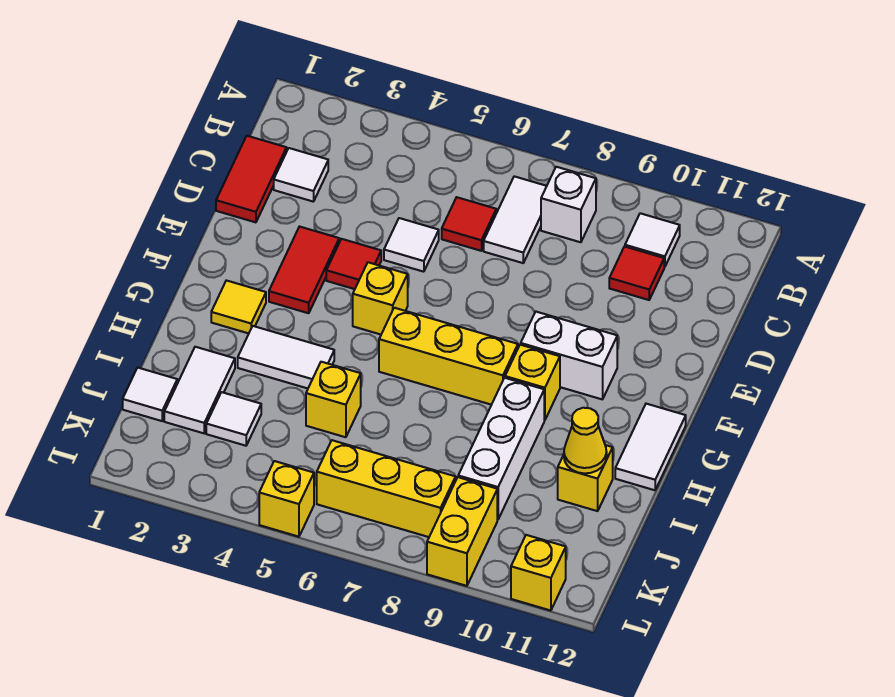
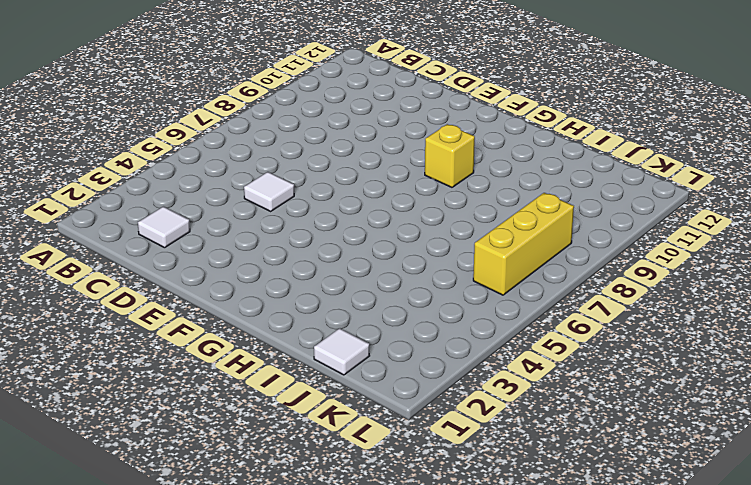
none -> white tile B7:C7 level 1
none -> white brick B8 level 1
none -> white tile B10 level 1

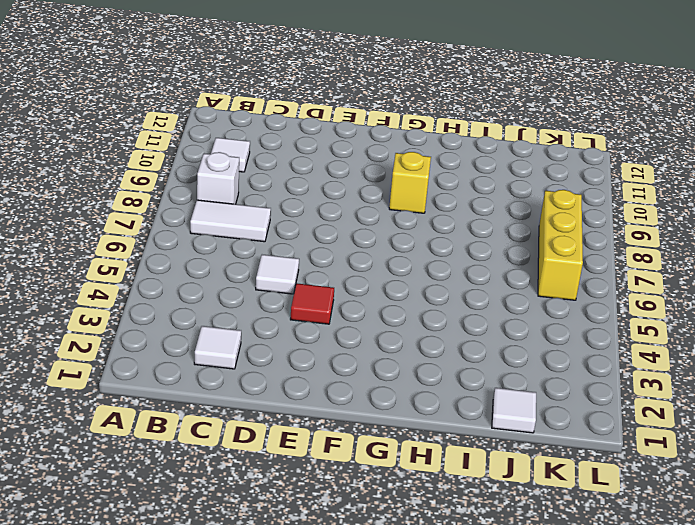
none -> red tile C1:D1 level 1
none -> red tile C6 level 1
none -> red tile C10 level 1

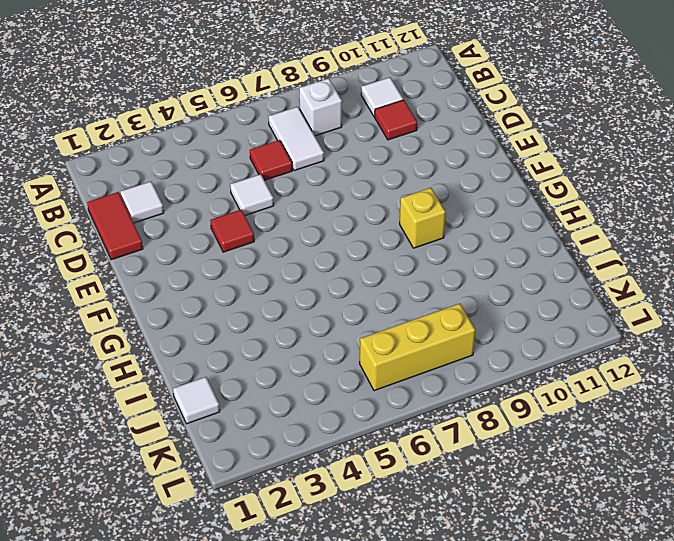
none -> red tile E3:F3 level 1
none -> yellow brick F5 level 1
none -> white brick F9:F10 level 1

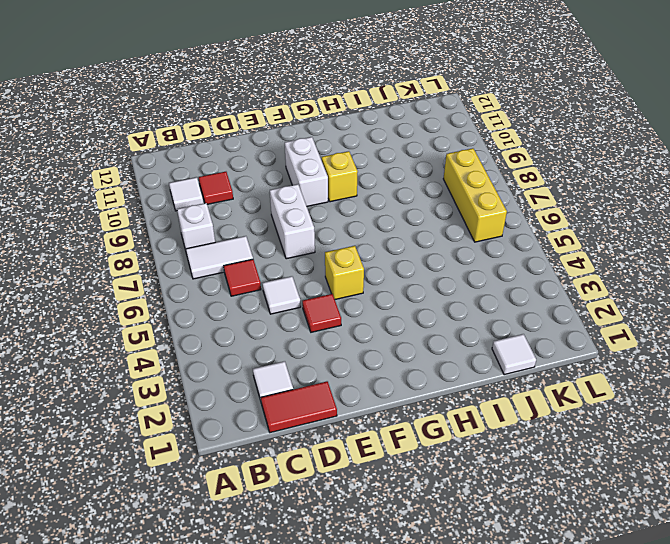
white brick E7:E8 level 1 -> none
none -> red tile E3:F3 level 1
none -> yellow tile G2 level 1
none -> yellow brick G6:G8 level 1

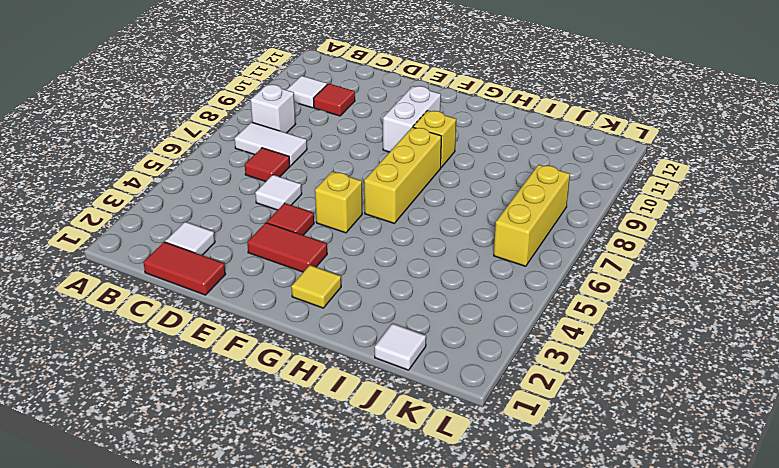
none -> white tile G12:H12 level 1
none -> white tile H3:H4 level 1
none -> white brick H9:J9 level 1

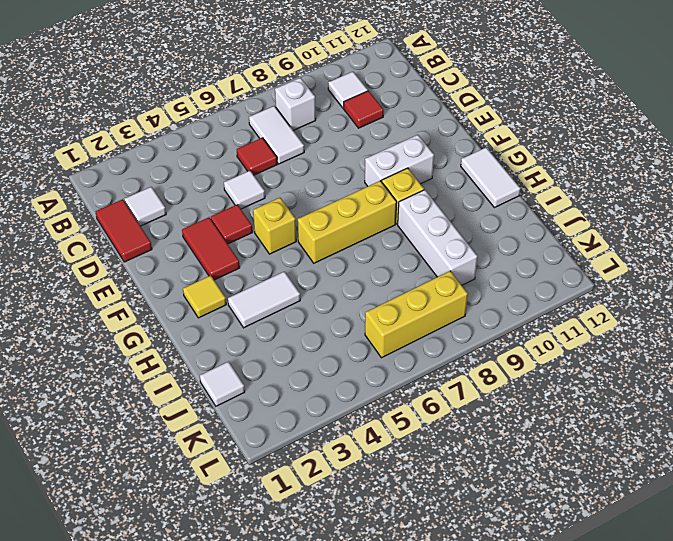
none -> white tile I2:J2 level 1
none -> yellow brick I5 level 1
none -> yellow brick I11 level 1

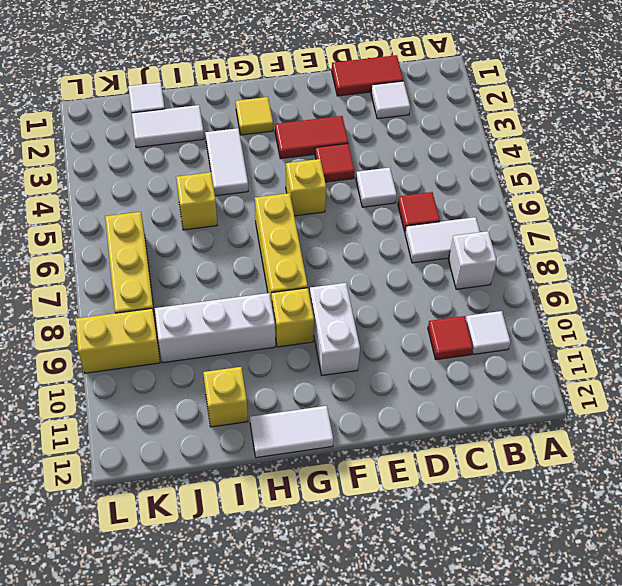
none -> white tile J3 level 1
none -> yellow brick L5 level 1
none -> yellow brick L11 level 1

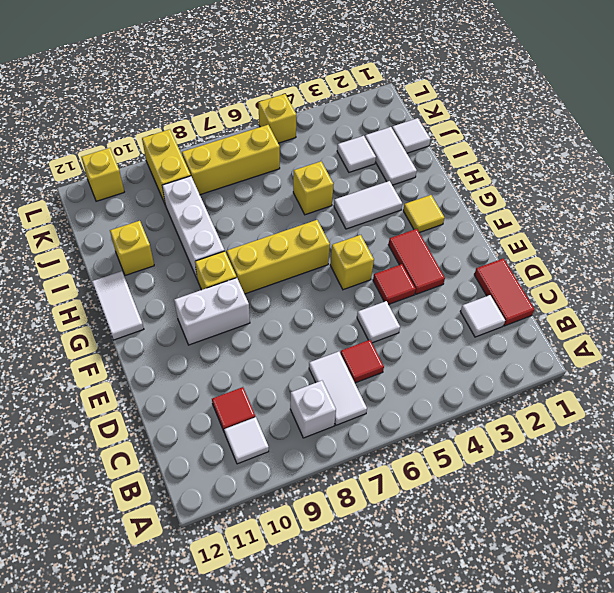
none -> yellow cone I11 level 2

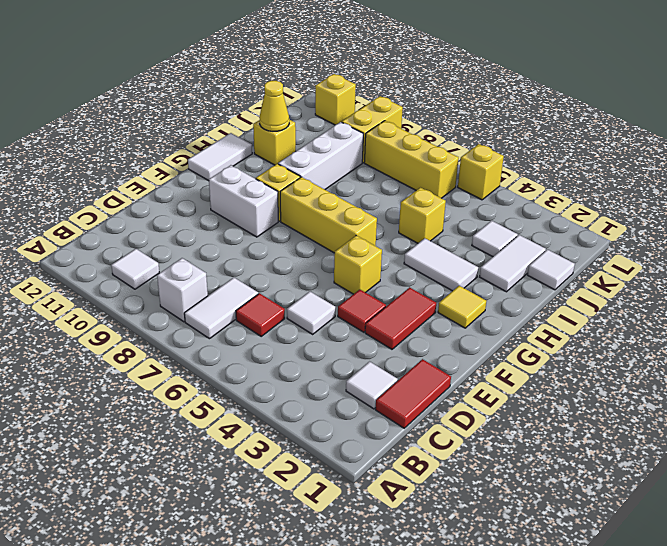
none -> red tile C10 level 1

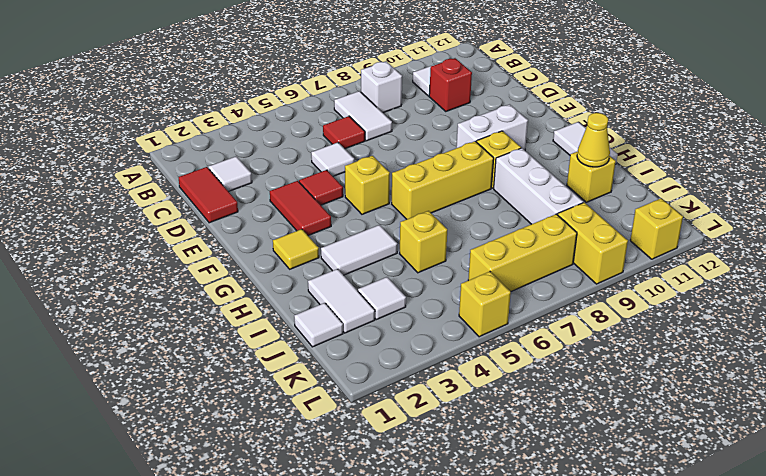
red brick C10 level 1 -> red tile C10 level 1

